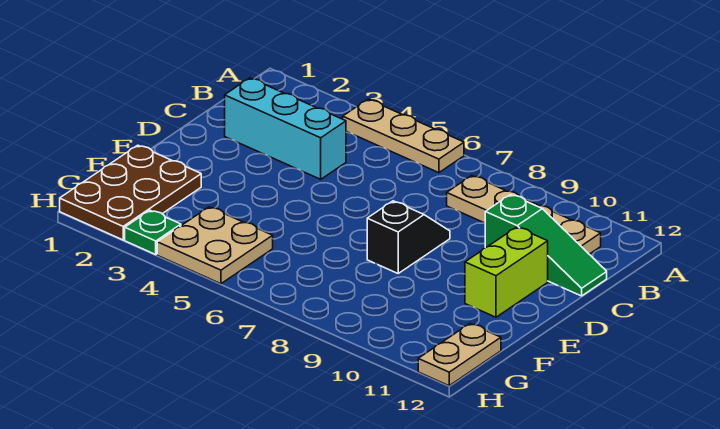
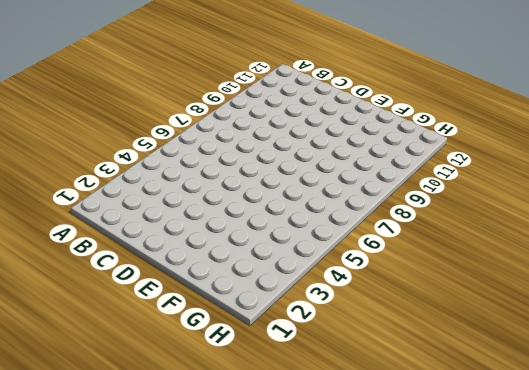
none -> tan plate A4:A6 level 1
none -> tan plate B8:B11 level 1

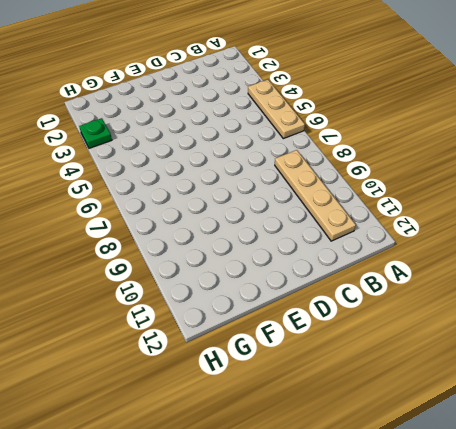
none -> cyan brick C2:C4 level 1
none -> green slope C10:C12 level 1 top 10

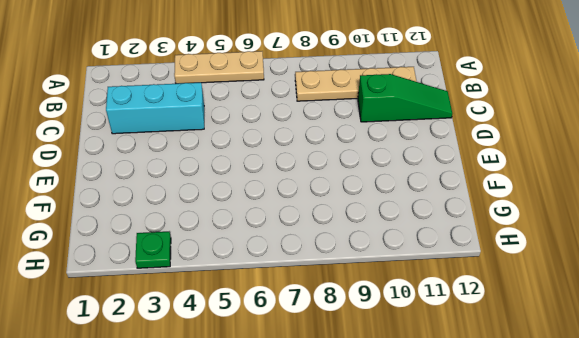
none -> black slope D8:E8 level 1 top E
none -> lime brick D11:E11 level 1

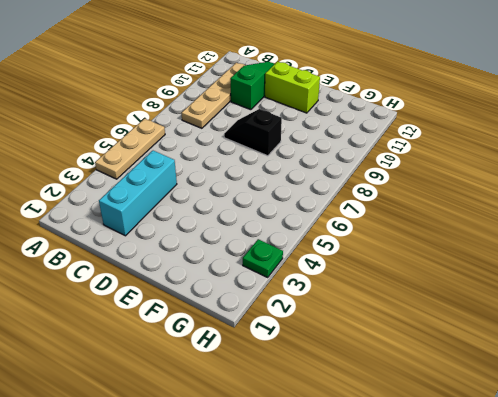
none -> brown plate F1:H2 level 1
none -> tan plate G4:H5 level 1

